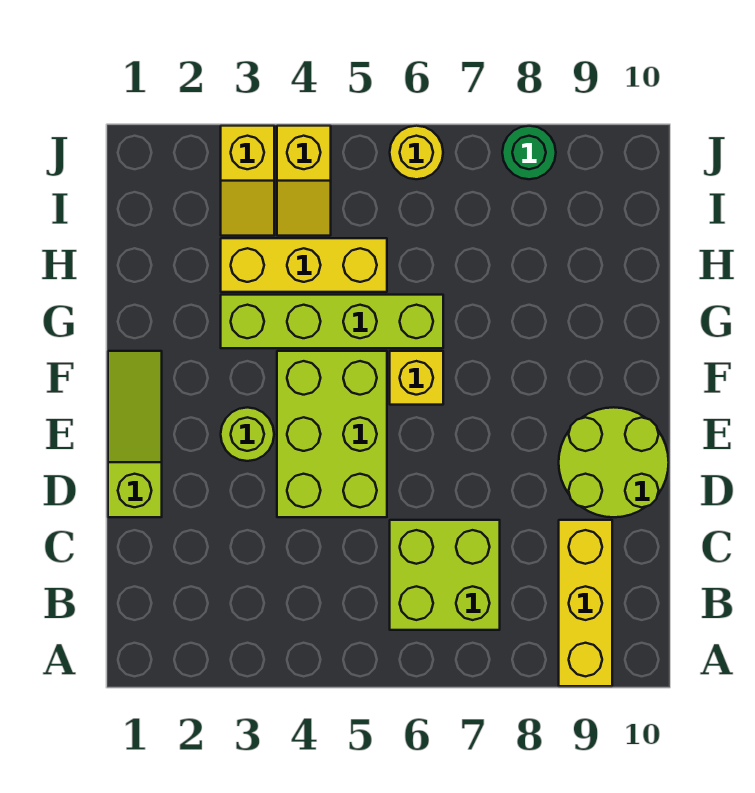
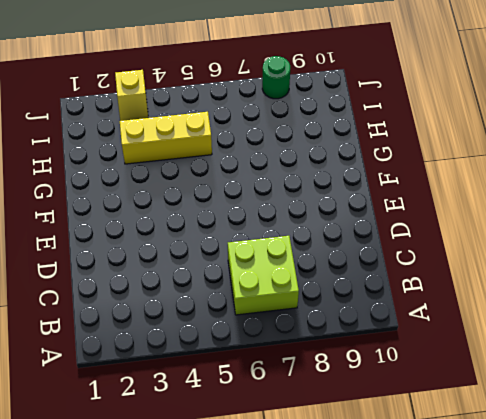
none -> yellow brick A9:C9 level 1
none -> lime slope D1:F1 level 1 top D
none -> lime brick D4:F5 level 1

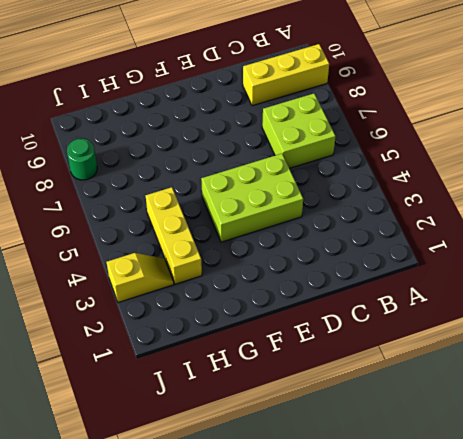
none -> lime slope D1:F1 level 1 top D
none -> lime round brick D9:E10 level 1
none -> lime round brick E3 level 1

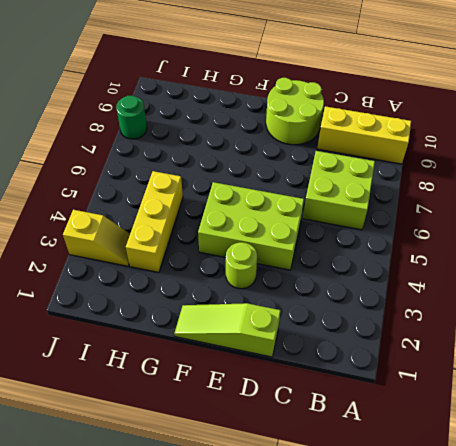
none -> yellow brick F6 level 1
none -> lime brick G3:G6 level 1
none -> yellow slope I4:J4 level 1 top J

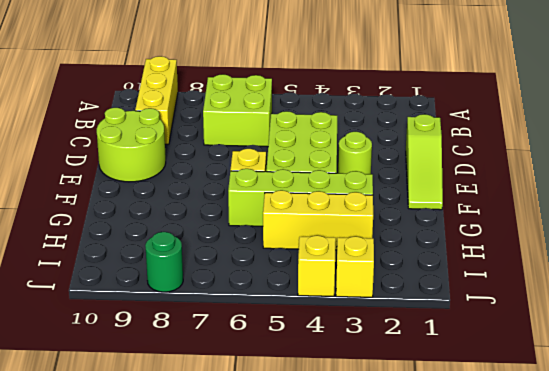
none -> yellow round brick J6 level 1

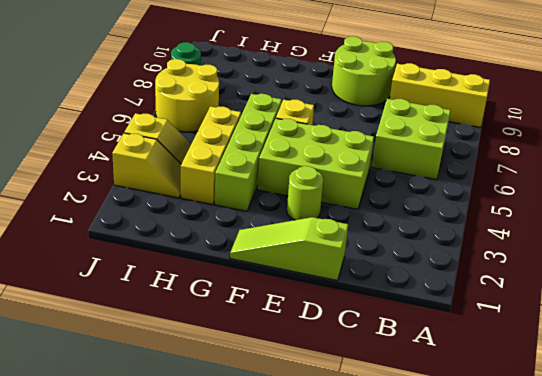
yellow round brick I6:J7 level 1 -> yellow round brick J6 level 1

